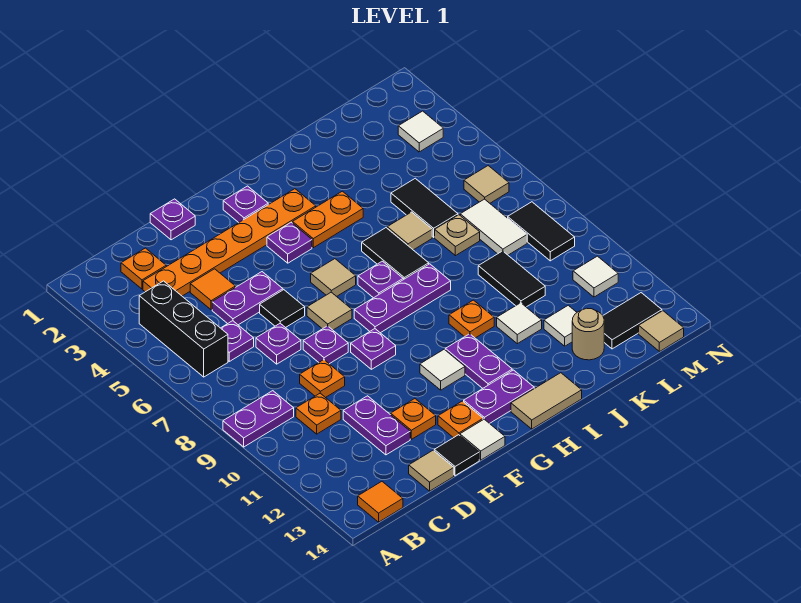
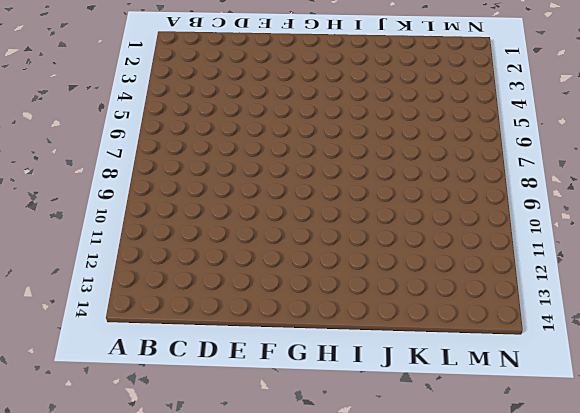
none -> purple plate A9:B9 level 1
none -> black brick B4:B6 level 1
none -> orange tile B14 level 1
none -> orange plate C2 level 1

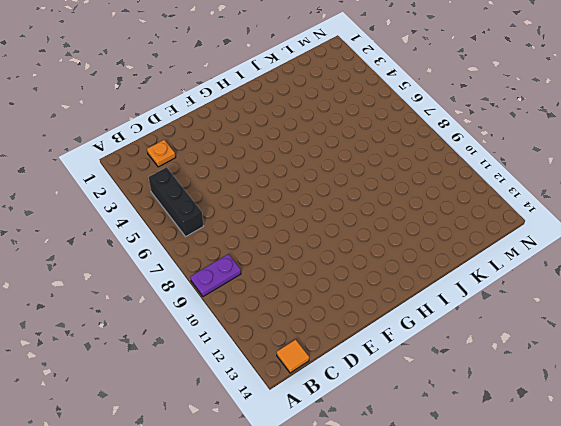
none -> orange plate C3:H3 level 1
none -> purple plate C6 level 1
none -> orange plate C10 level 1
none -> orange tile D4 level 1

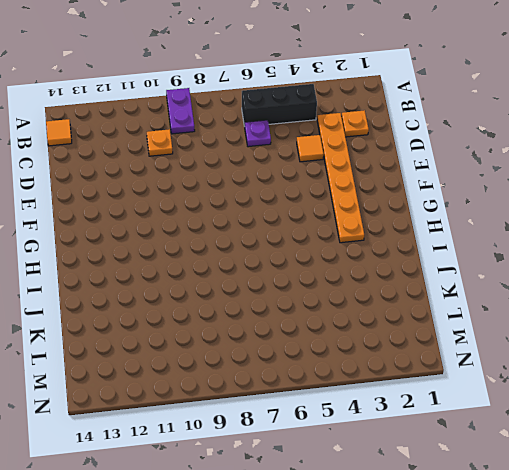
none -> purple plate D5:E5 level 1
none -> purple plate D7 level 1
none -> orange plate D9 level 1
none -> purple plate D11:D12 level 1

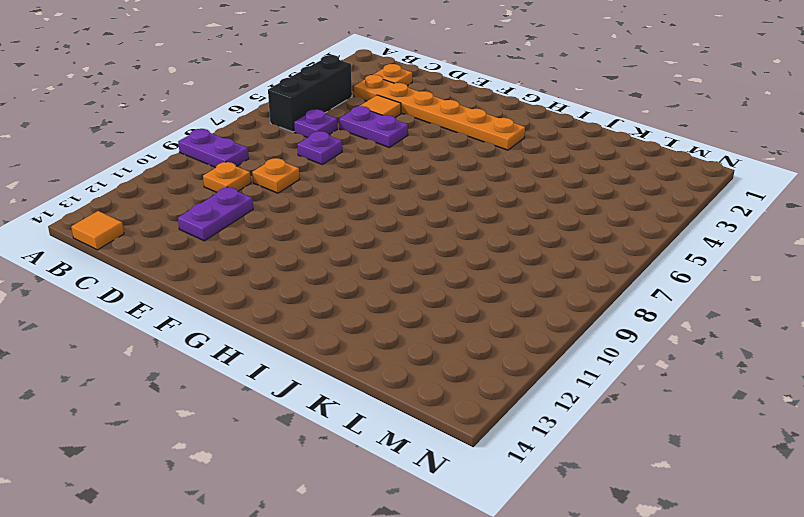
none -> tan tile D14 level 1
none -> purple plate E1 level 1
none -> black tile E6 level 1
none -> purple plate E8 level 1

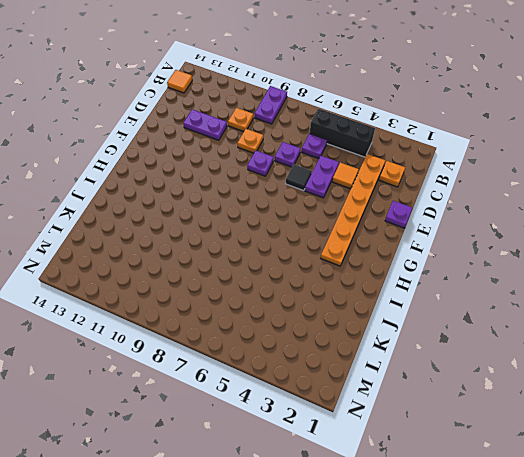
none -> tan tile D14 level 1
none -> orange plate E12 level 1
none -> black tile E14 level 1
none -> tan tile F7 level 1

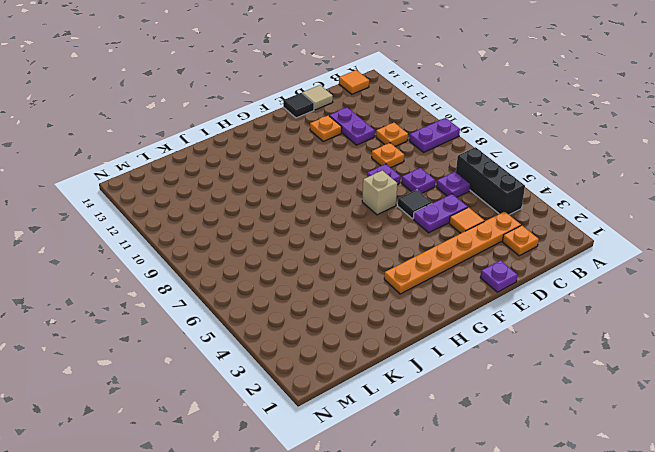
tan brick F7 level 1 -> tan tile F7 level 1
none -> purple plate F9 level 1
none -> orange plate F13 level 1
none -> white tile F14 level 1
none -> purple plate G2 level 1

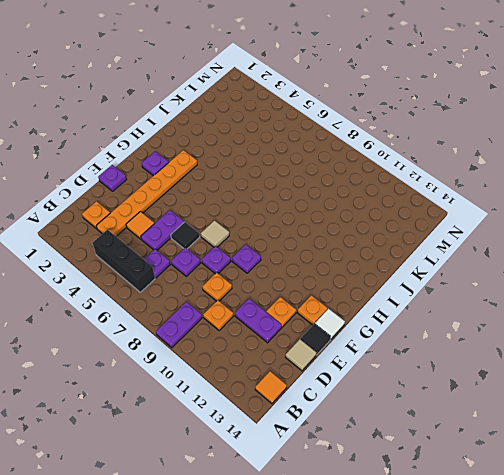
none -> purple plate G4 level 1
none -> tan tile G6 level 1
none -> purple plate G8:I8 level 1
none -> white tile G11 level 1

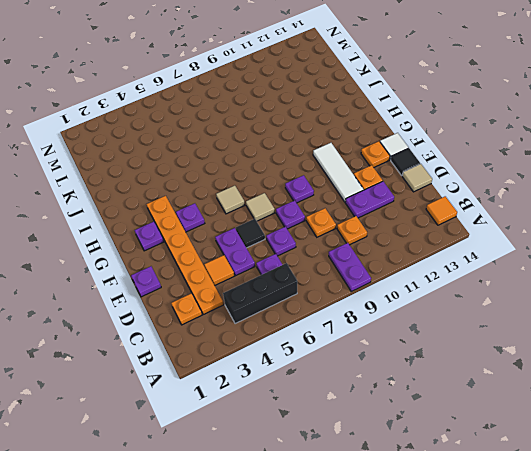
white tile E11:G11 level 1 -> white tile G11 level 1
none -> purple plate G8:I8 level 1
none -> purple plate G13:H13 level 1
none -> orange plate H4:I4 level 1
none -> purple plate H7 level 1

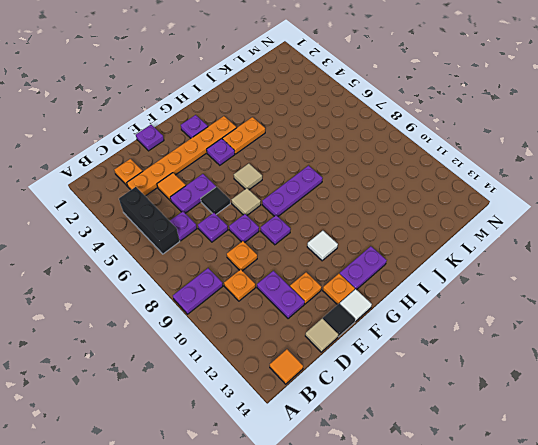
none -> purple plate H7 level 1
none -> purple plate H11:H12 level 1
none -> tan tile H14:I14 level 1
none -> black tile I6:I7 level 1

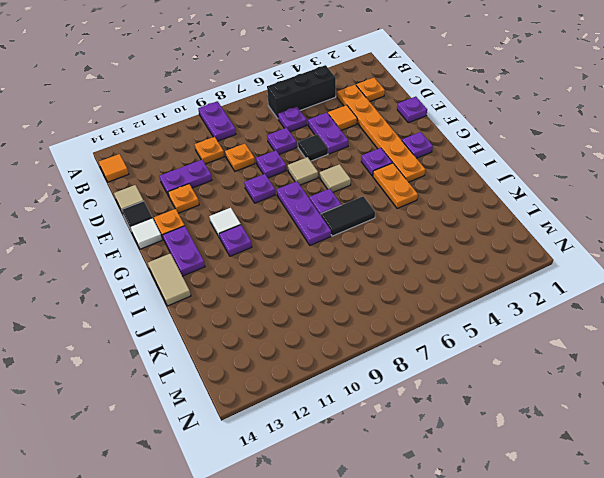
purple plate H11 level 1 -> purple plate H11:H12 level 1
none -> orange plate I10 level 1
none -> tan tile J6 level 1
none -> white tile J11 level 1
none -> black tile K5:K6 level 1

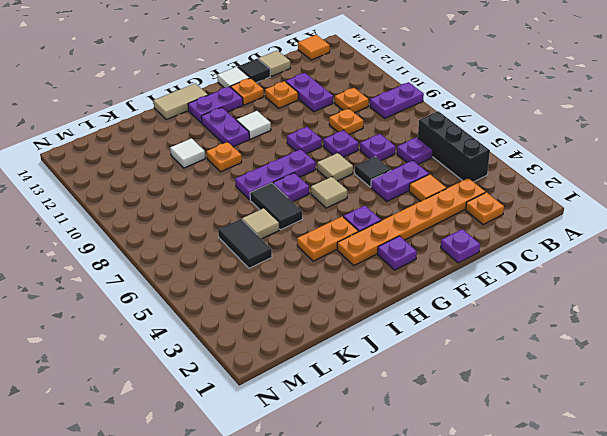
none -> tan plate K7 level 1
none -> black tile K9:K10 level 1
none -> white tile K12 level 1
none -> tan round brick K13 level 1

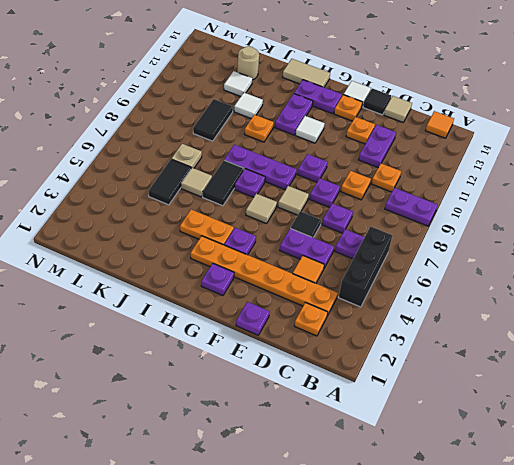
none -> white tile L7:L8 level 1
none -> black tile L13:M13 level 1
none -> white tile M3 level 1
none -> tan tile M6 level 1

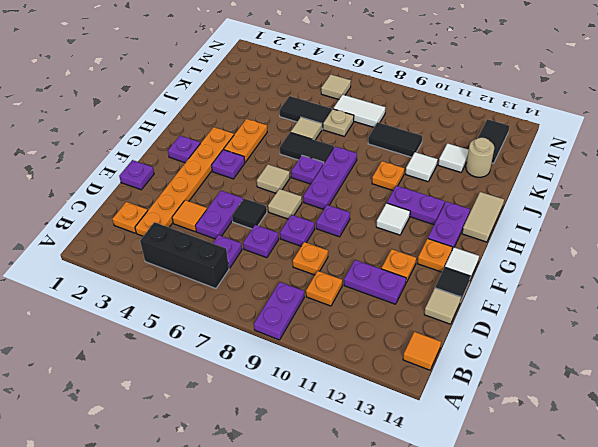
none -> white tile M3 level 1
none -> black tile M8:M9 level 1
none -> white tile M11 level 1
none -> tan tile M14 level 1

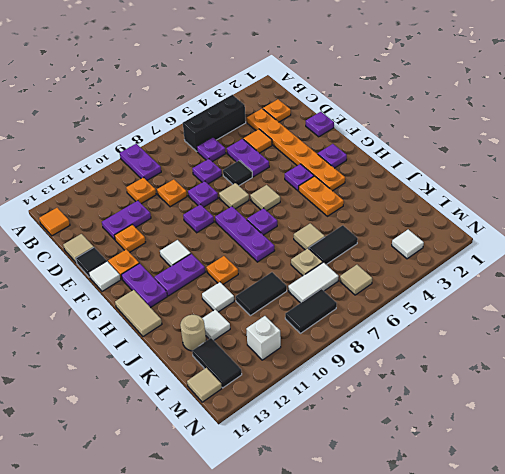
white brick M11 level 1 -> white tile M11 level 1
none -> black tile I6:I7 level 1

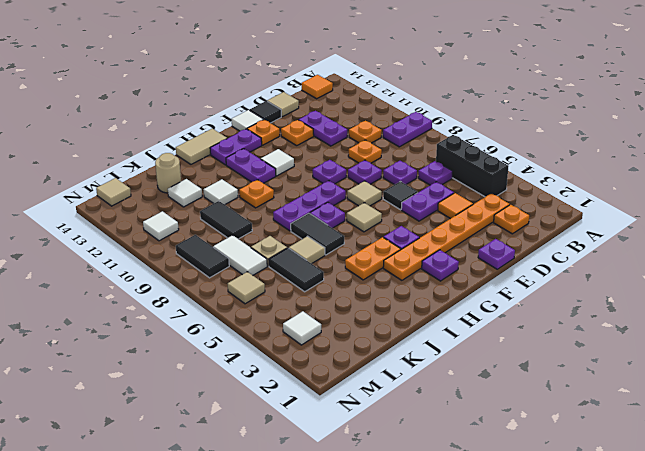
none -> black tile L13:M13 level 1

